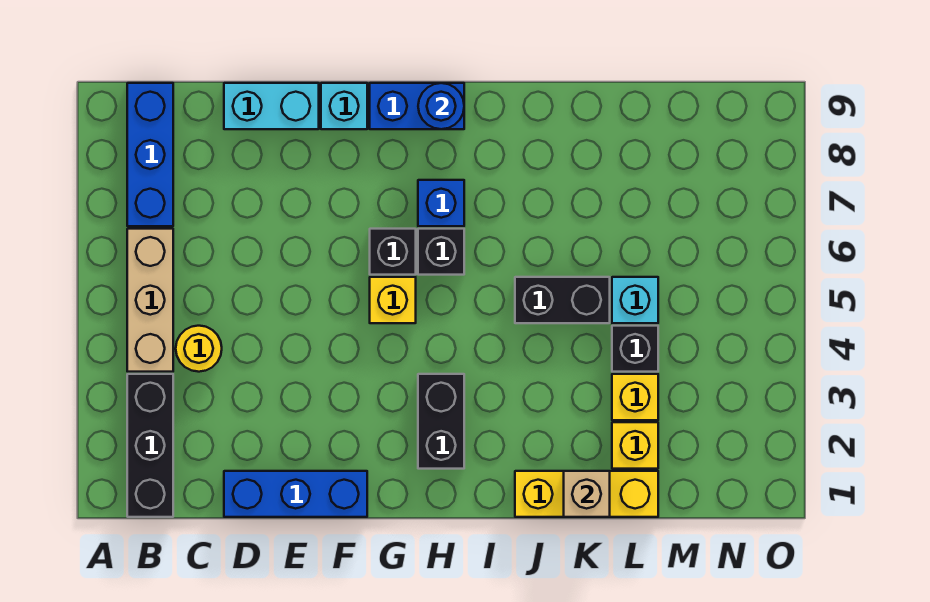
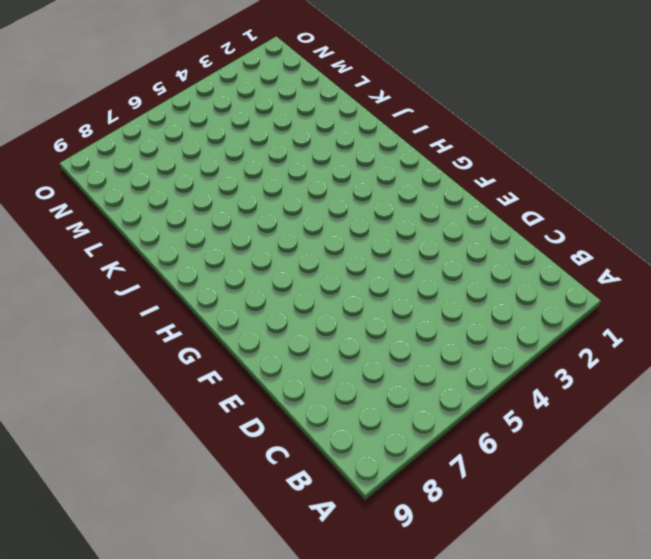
none -> black brick B1:B3 level 1
none -> tan brick B4:B6 level 1
none -> blue brick B7:B9 level 1

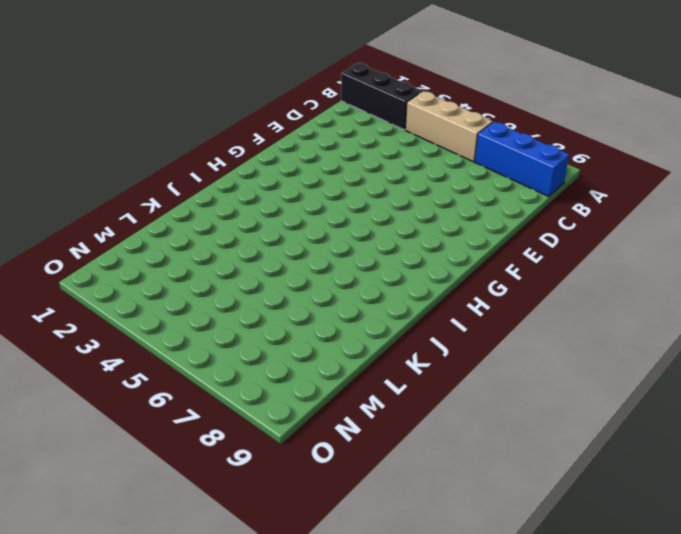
none -> yellow round brick C4 level 1
none -> blue brick D1:F1 level 1
none -> cyan brick D9:E9 level 1

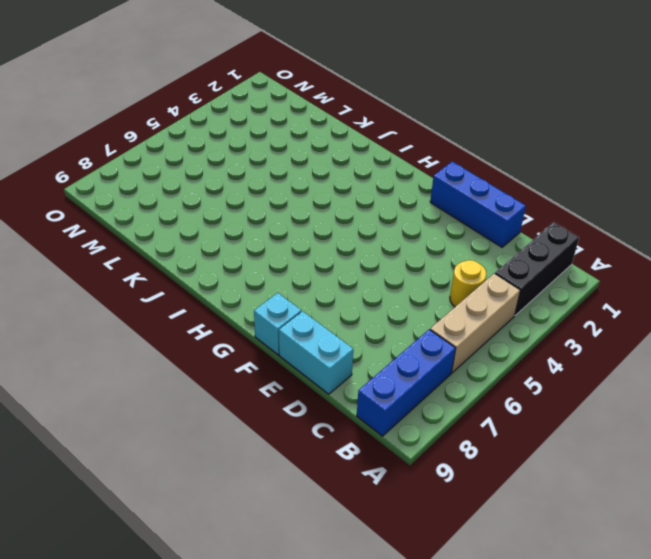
none -> yellow brick G5 level 1
none -> black brick G6 level 1
none -> blue brick G9:H9 level 1

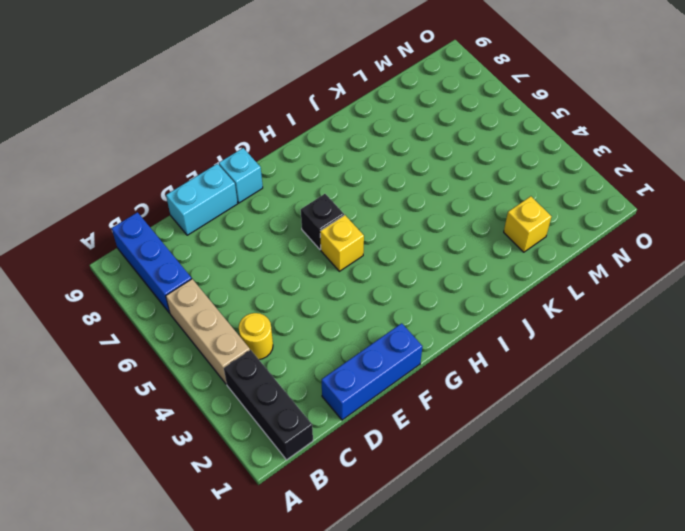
none -> blue brick G9:H9 level 1
none -> black brick H2:H3 level 1
none -> black brick H6 level 1

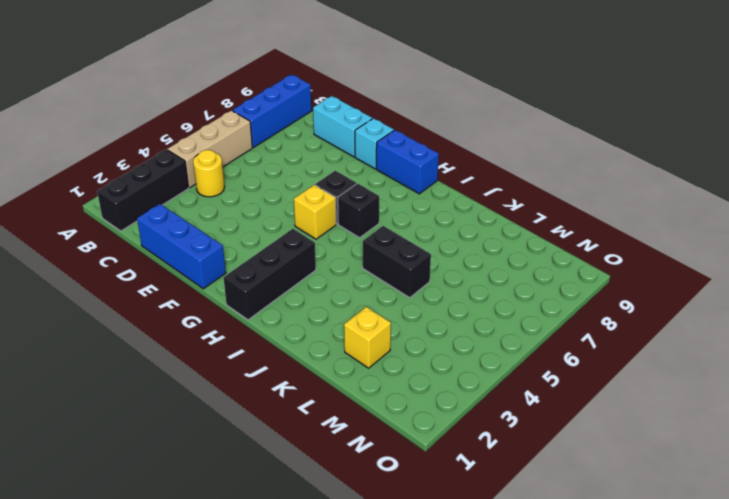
black brick H1:H3 level 1 -> black brick H2:H3 level 1
none -> blue brick H7 level 1
none -> yellow brick J1:L1 level 1
none -> yellow brick L3 level 1

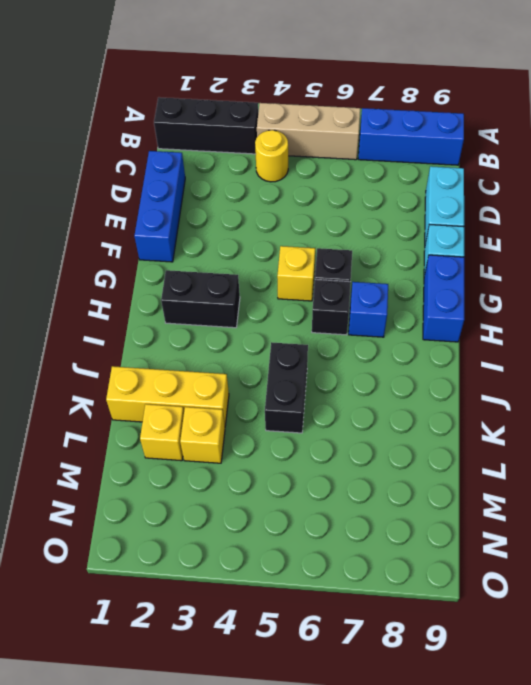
yellow brick K1:K3 level 1 -> yellow brick J1:L1 level 1
none -> black brick L4 level 1
none -> cyan brick L5 level 1
none -> blue round brick H9 level 2

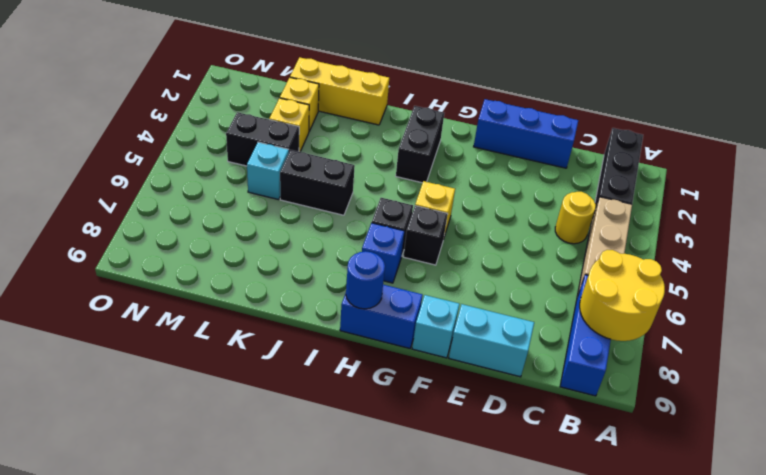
yellow round brick A7:B8 level 2 -> none
black brick L4:M4 level 1 -> black brick L4 level 1
none -> tan brick K1 level 2

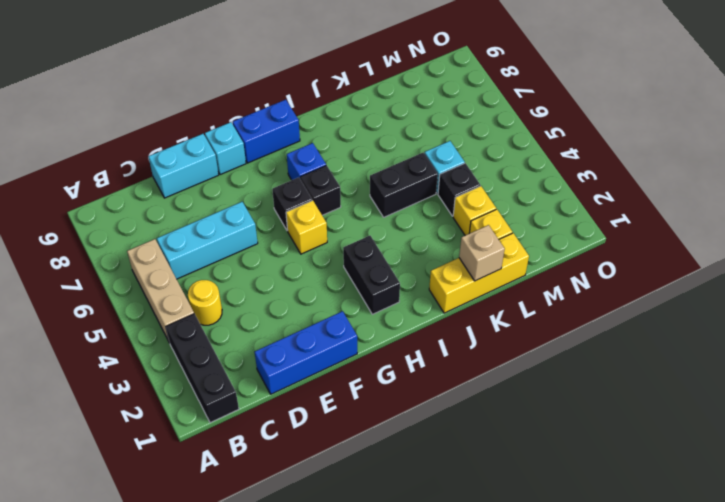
cyan brick C6:E6 level 1 -> none
none -> blue brick B7:B9 level 1
none -> blue round brick H9 level 2

